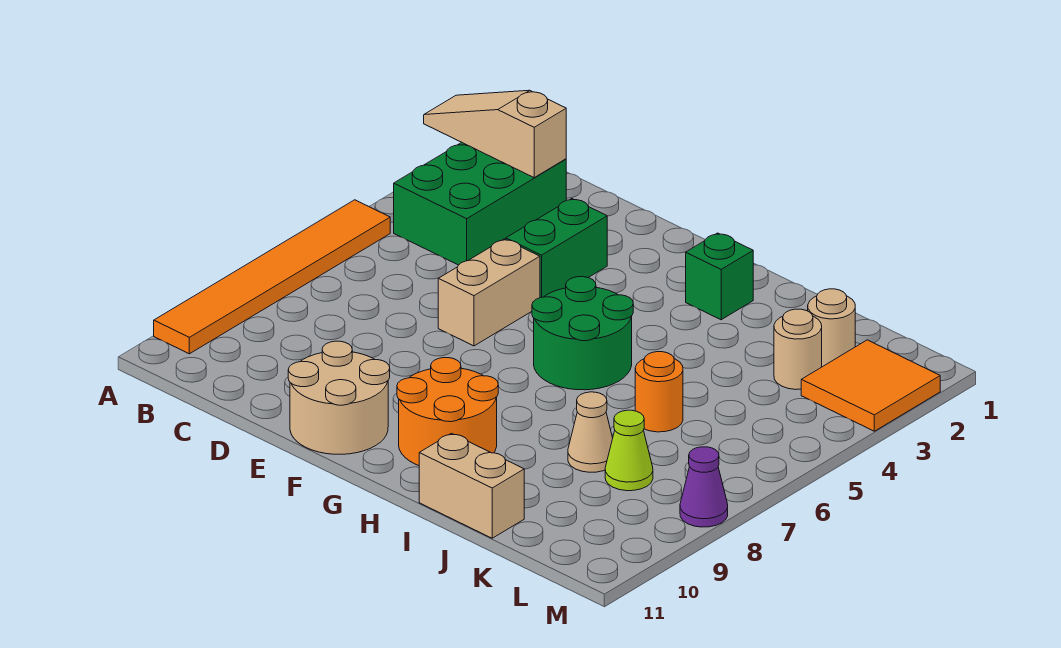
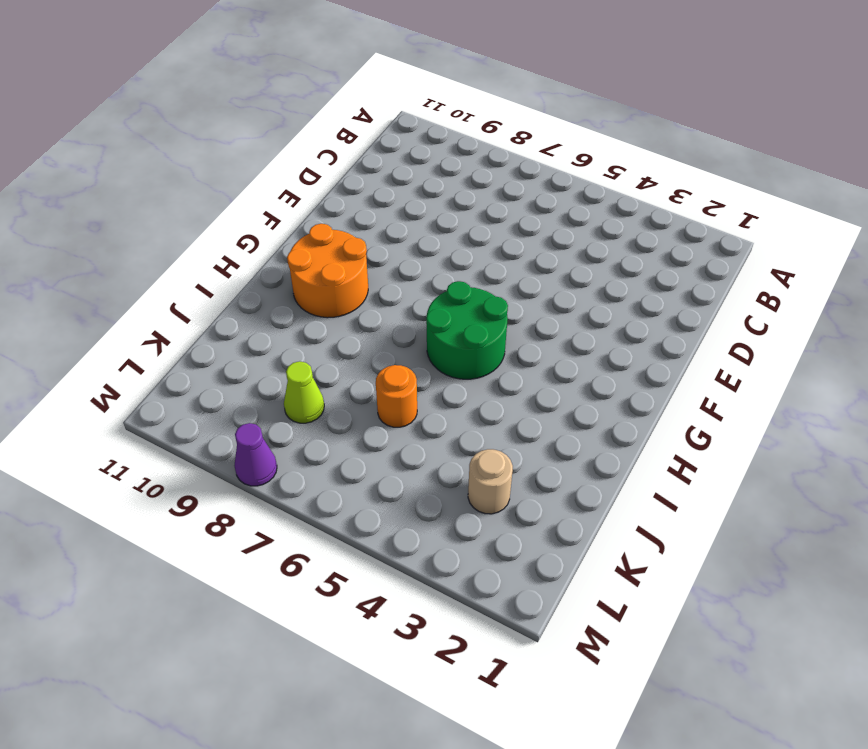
none -> orange tile A5:A10 level 1
none -> green brick B2:C4 level 1
none -> green brick E3:E4 level 1

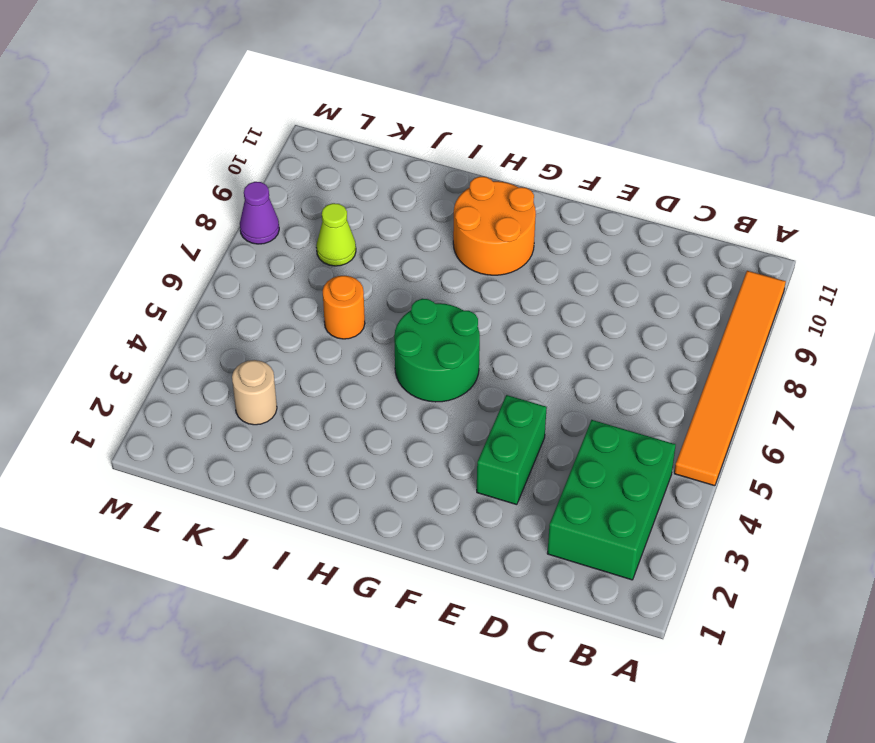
none -> tan brick E5:E6 level 1
none -> tan round brick E10:F11 level 1
none -> green brick H2 level 1

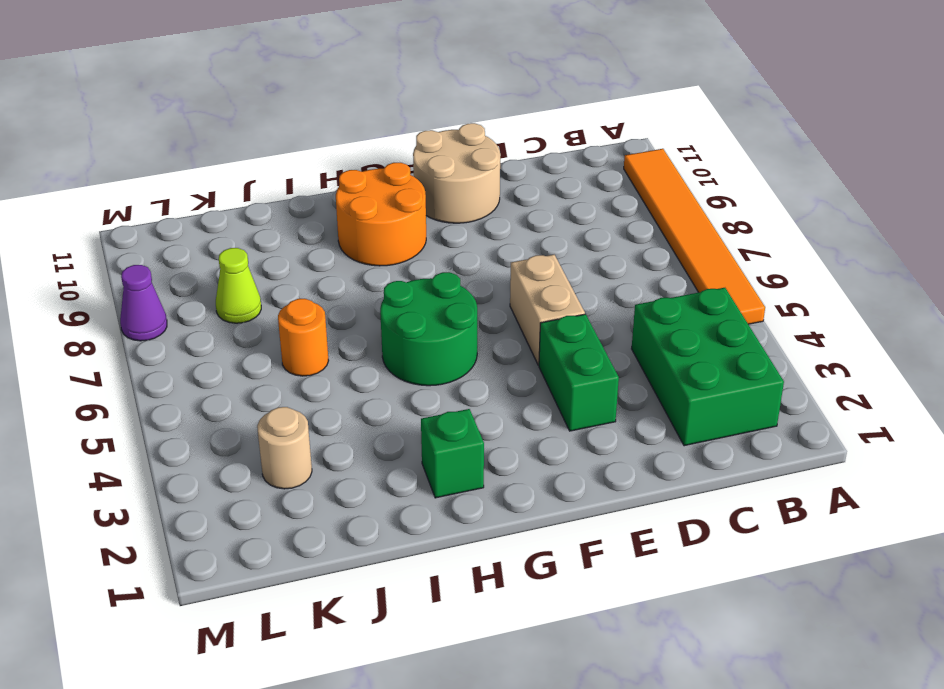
none -> tan brick I11:J11 level 1
none -> tan cone J8 level 1
none -> tan round brick K2 level 1

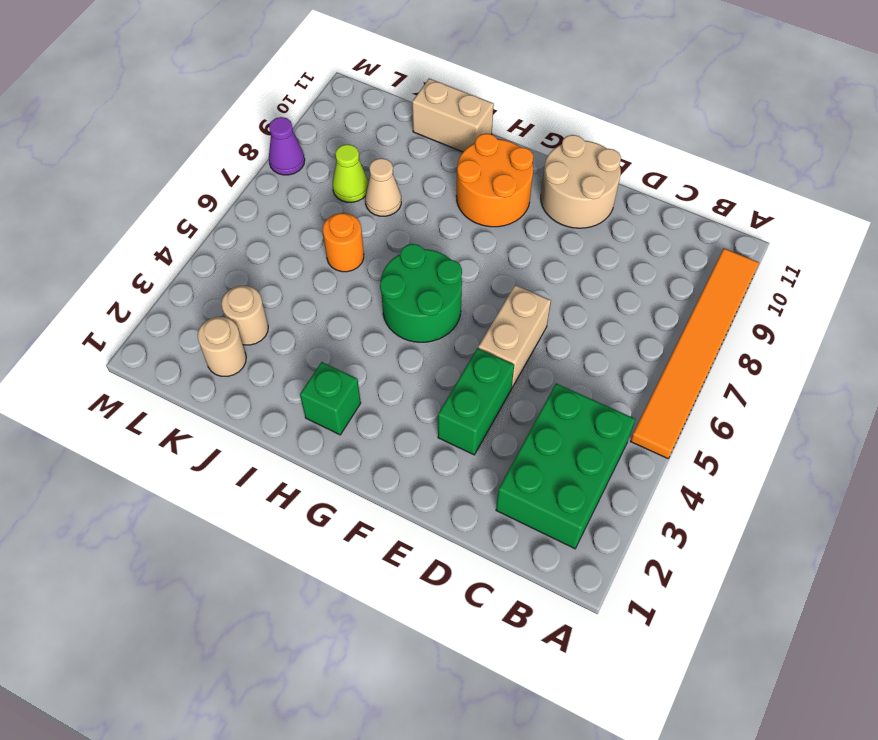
none -> orange tile L2:M3 level 1
none -> tan slope A2:C2 level 2 top C

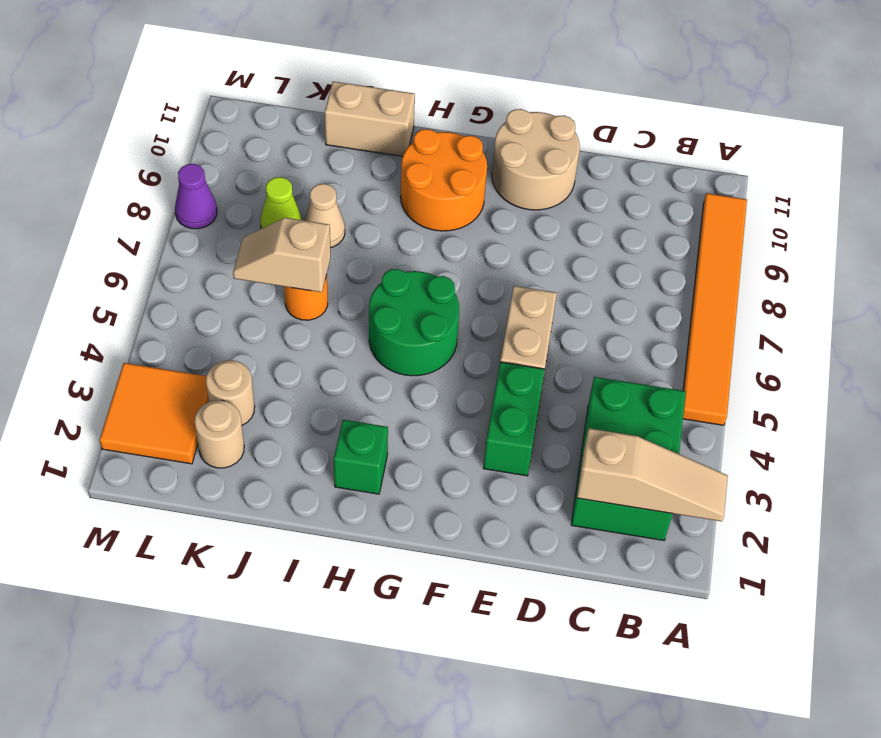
tan slope J6:K6 level 2 top J -> none

